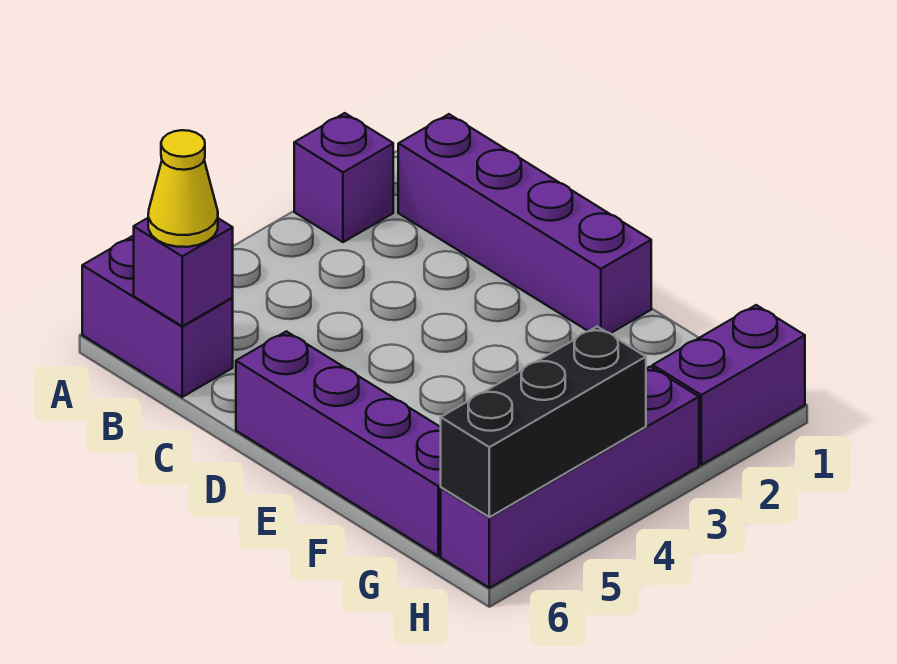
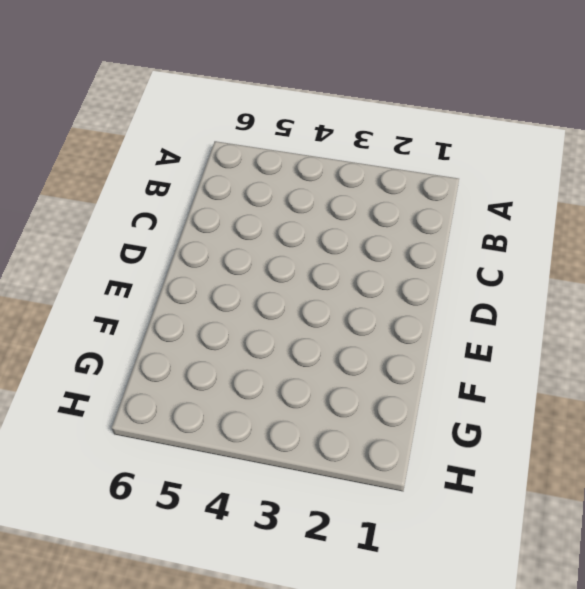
none -> purple brick A2 level 1
none -> purple brick A6:B6 level 1

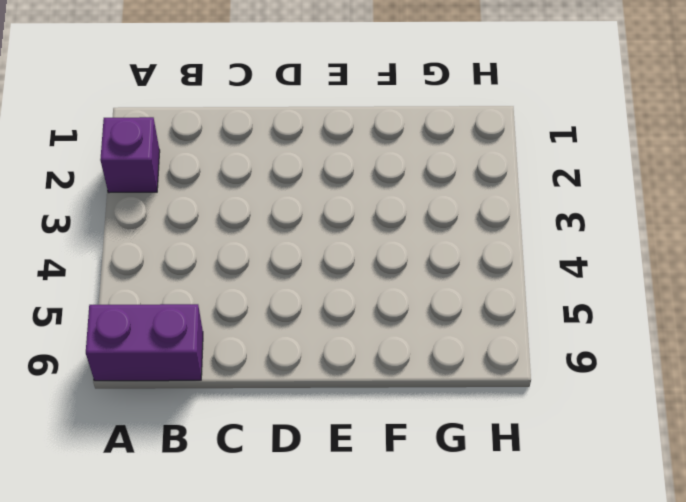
none -> purple brick B1:E1 level 1
none -> purple brick D6:G6 level 1

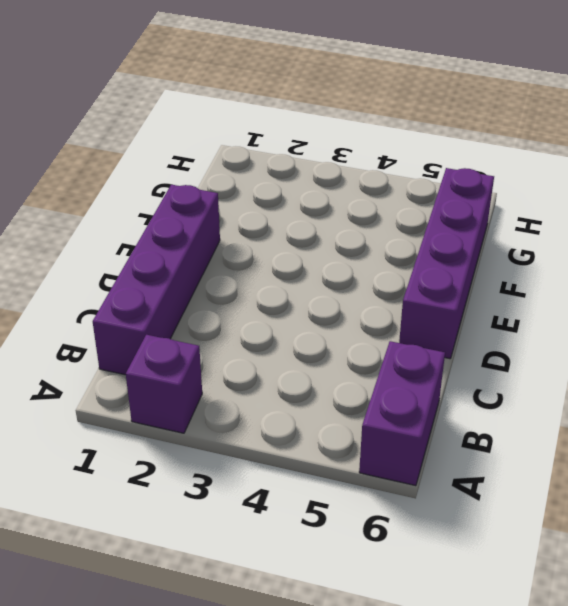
none -> purple brick H1:H2 level 1
none -> purple brick H3:H6 level 1

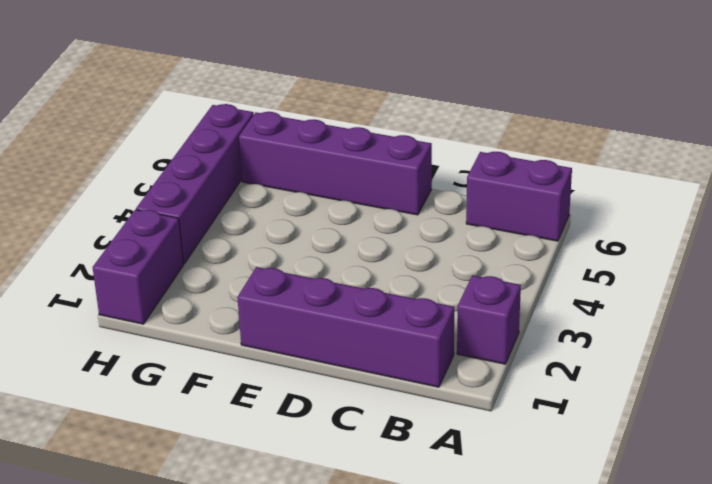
none -> purple brick B6 level 2
none -> black brick H4:H6 level 2

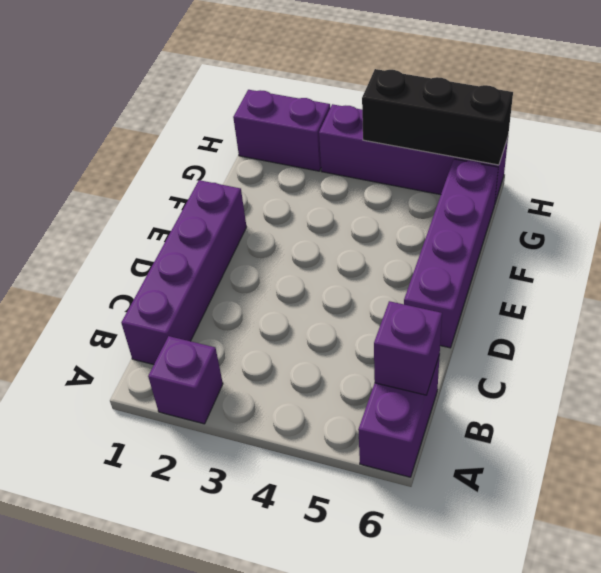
none -> yellow cone B6 level 3

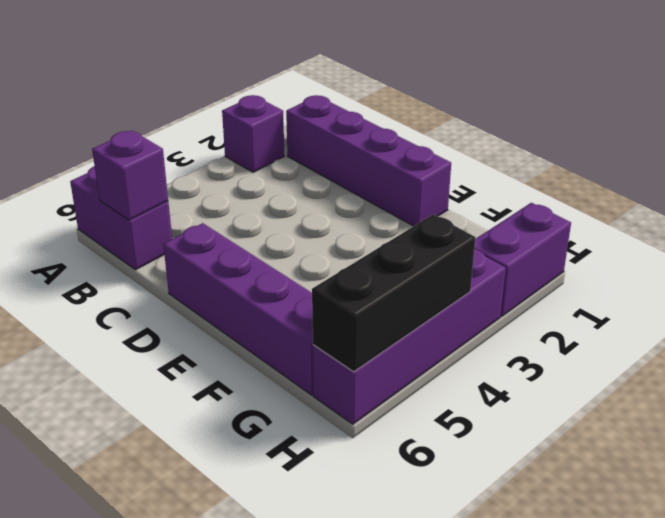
none -> yellow cone B6 level 3

